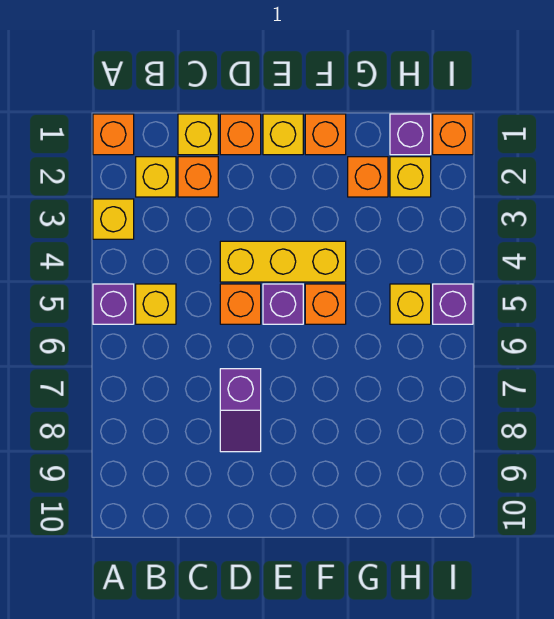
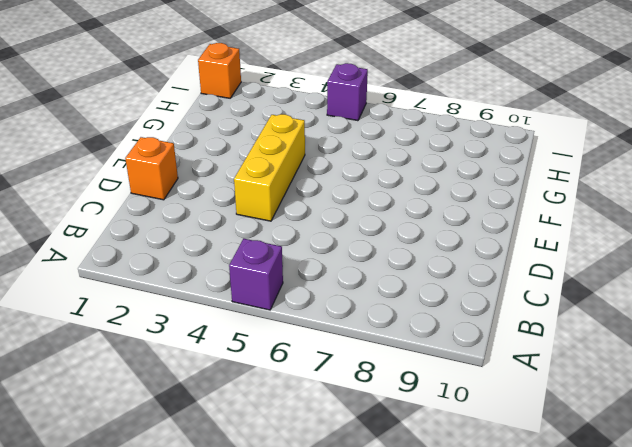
none -> orange brick A1 level 1
none -> yellow brick A3 level 1
none -> yellow brick B2 level 1

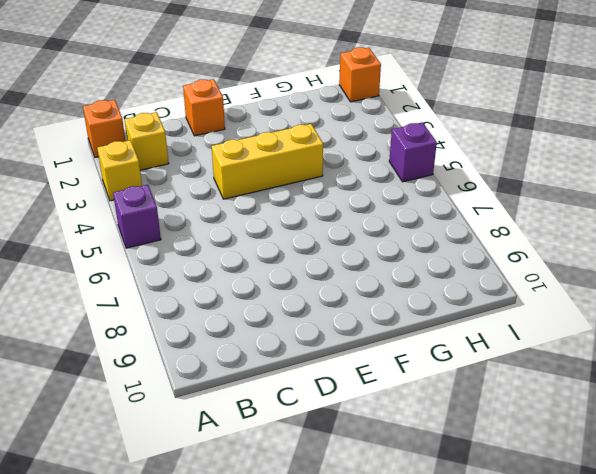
none -> yellow brick B5 level 1
none -> yellow brick C1 level 1
none -> orange brick C2 level 1

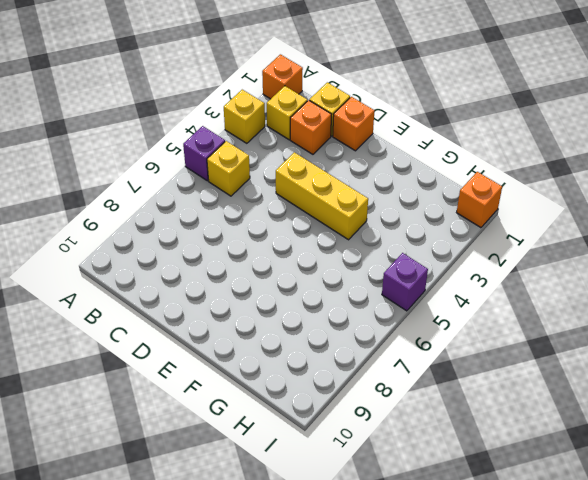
none -> orange brick D5 level 1
none -> purple slope D7:D8 level 1 top 7
none -> yellow brick E1 level 1

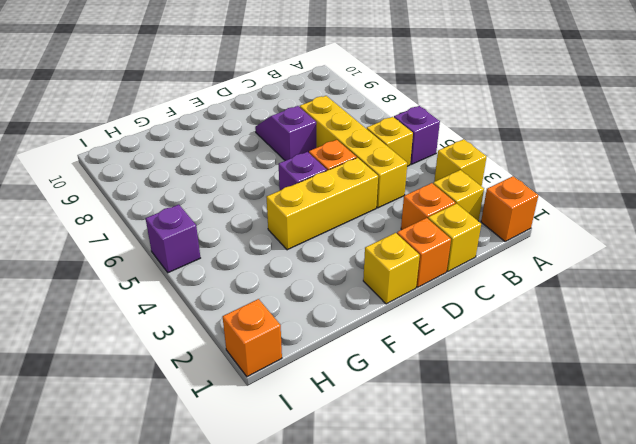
yellow brick C4:C7 level 1 -> none
none -> orange brick F1 level 1
none -> orange brick F5 level 1
none -> orange brick G2 level 1

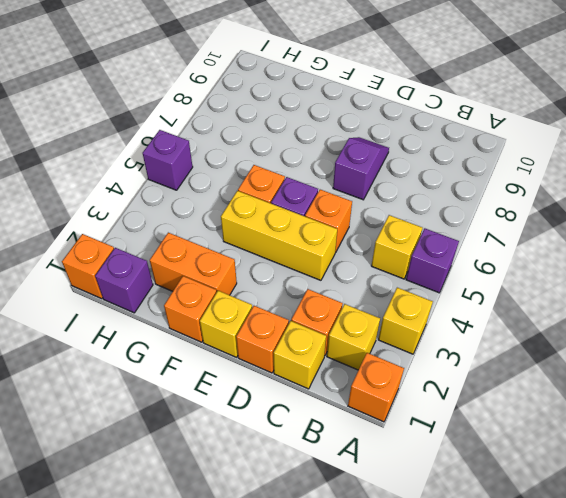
orange brick F2:G2 level 1 -> orange brick G2 level 1
none -> yellow brick H2 level 1
none -> yellow brick H5 level 1

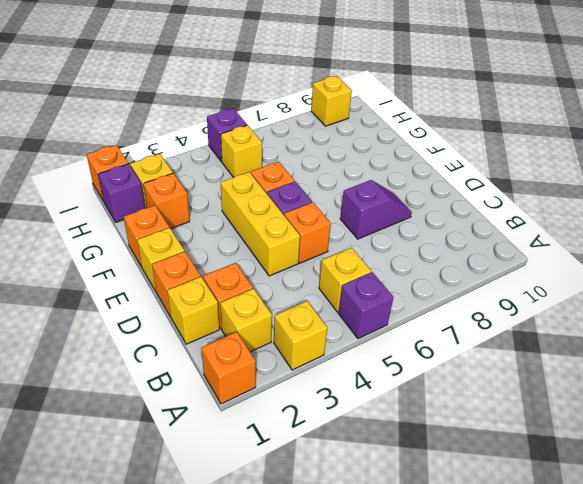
yellow brick I9 level 1 -> none

